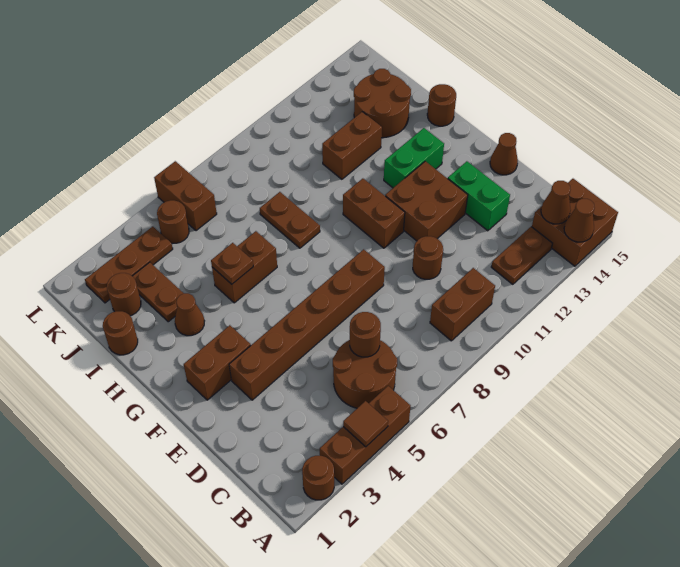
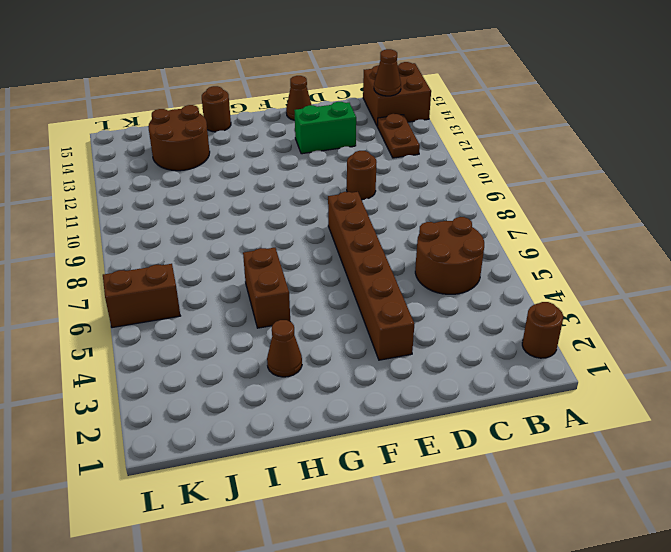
none -> brown brick A3:A5 level 1
none -> brown brick B9:B10 level 1
none -> brown brick E11:F12 level 1
none -> brown brick F2:F3 level 1

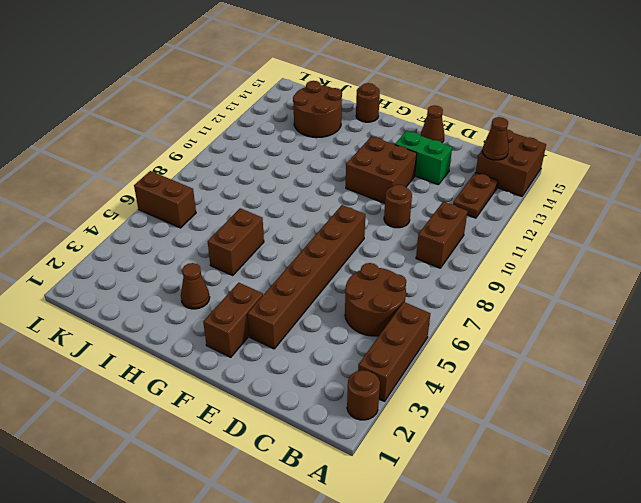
none -> brown brick F10:G10 level 1
none -> green brick G12:G13 level 1
none -> brown plate H8:I8 level 1
none -> brown round brick I1 level 1

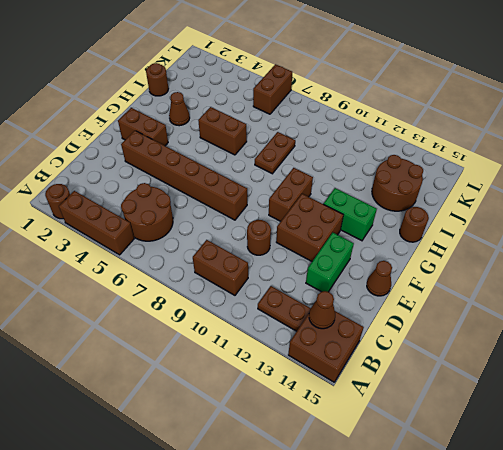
none -> brown plate I3:J3 level 1
none -> brown brick I11:I12 level 1
none -> brown round brick J2 level 1
none -> brown plate K2:K4 level 1

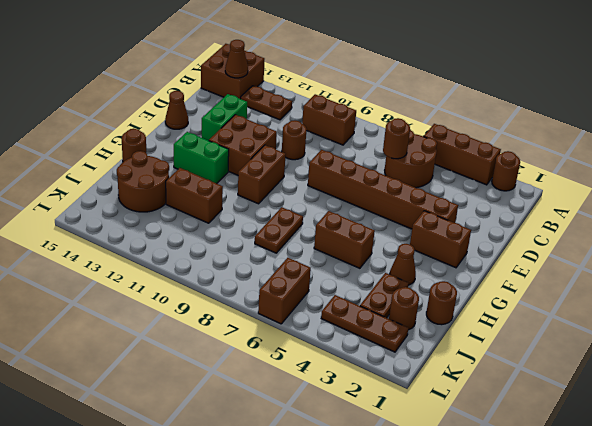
none -> brown round brick K5 level 1
none -> brown tile A4 level 2
none -> brown cone A14 level 2
none -> brown plate H5 level 2

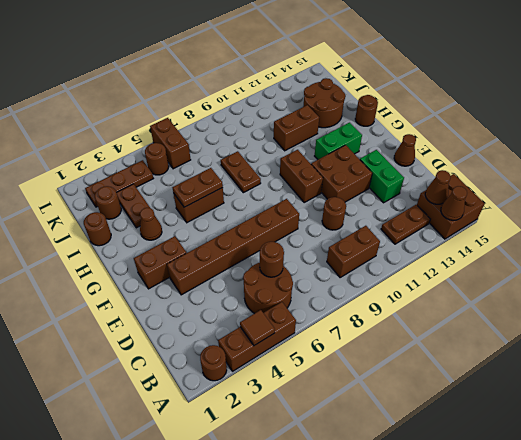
brown plate H5:H6 level 2 -> brown plate H5 level 2

